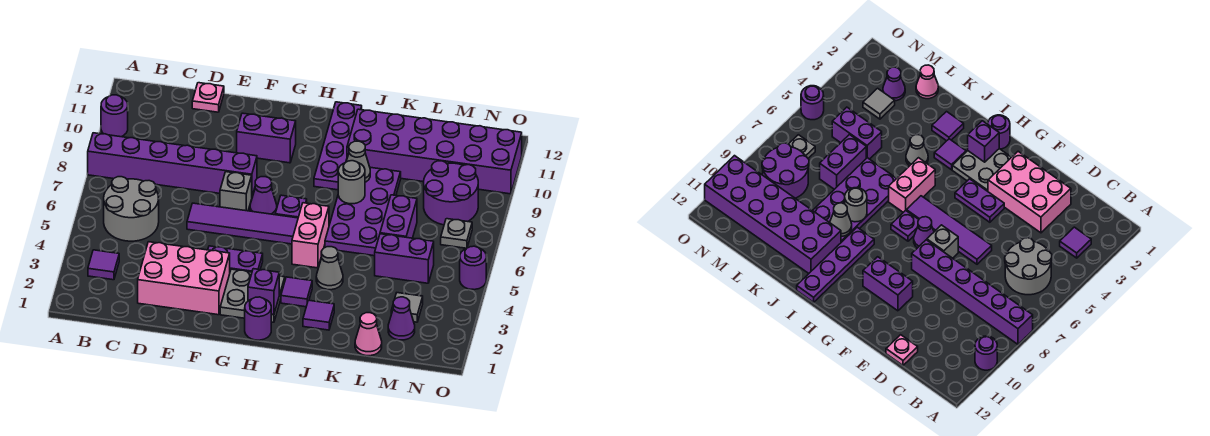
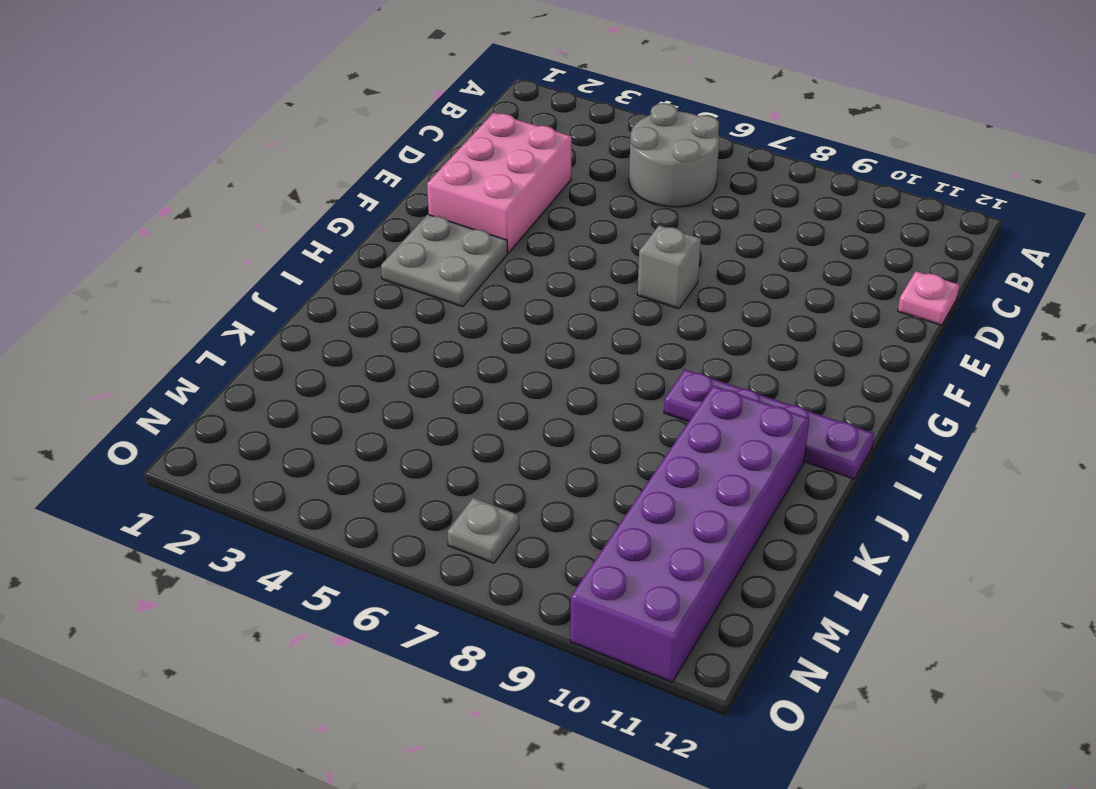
none -> purple brick A8:F8 level 1
none -> purple round brick A10 level 1
none -> purple tile B3 level 1
none -> purple tile E6:H6 level 1

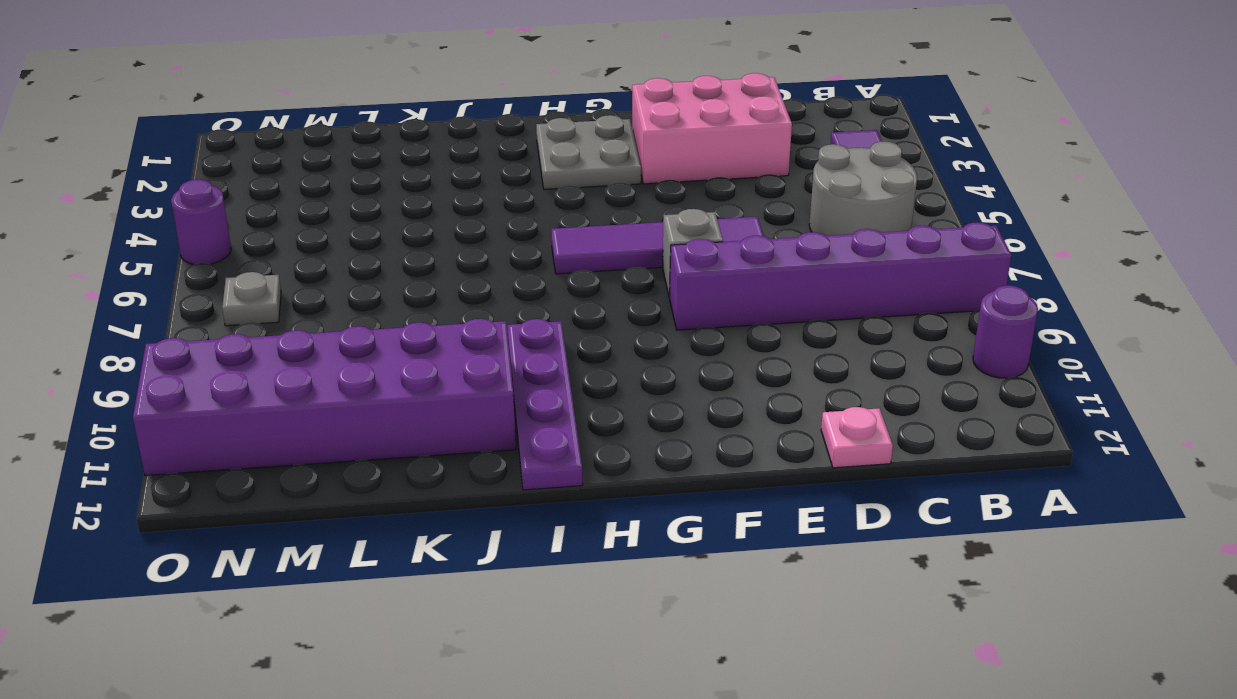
none -> purple plate F4:G4 level 1
none -> purple brick F10:G10 level 1
none -> purple cone G7 level 1
none -> purple round brick H1 level 1

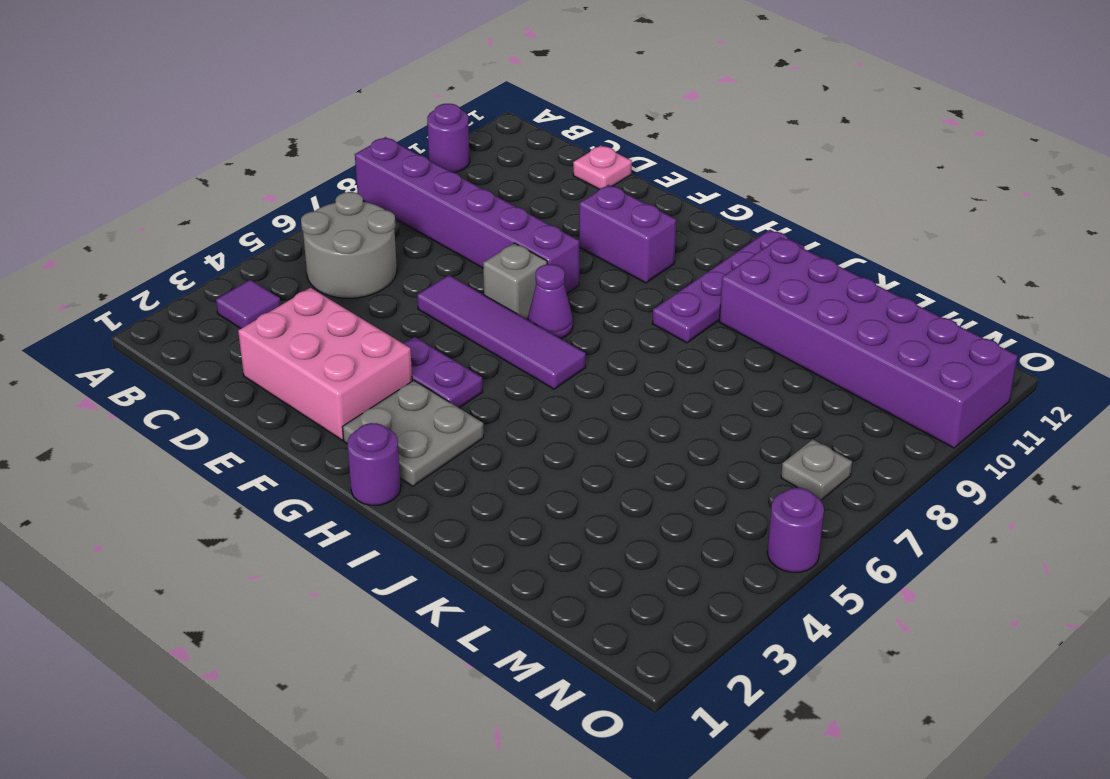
none -> purple plate H7 level 1
none -> purple tile I3 level 1
none -> pink brick I5:I6 level 1
none -> purple tile J2 level 1

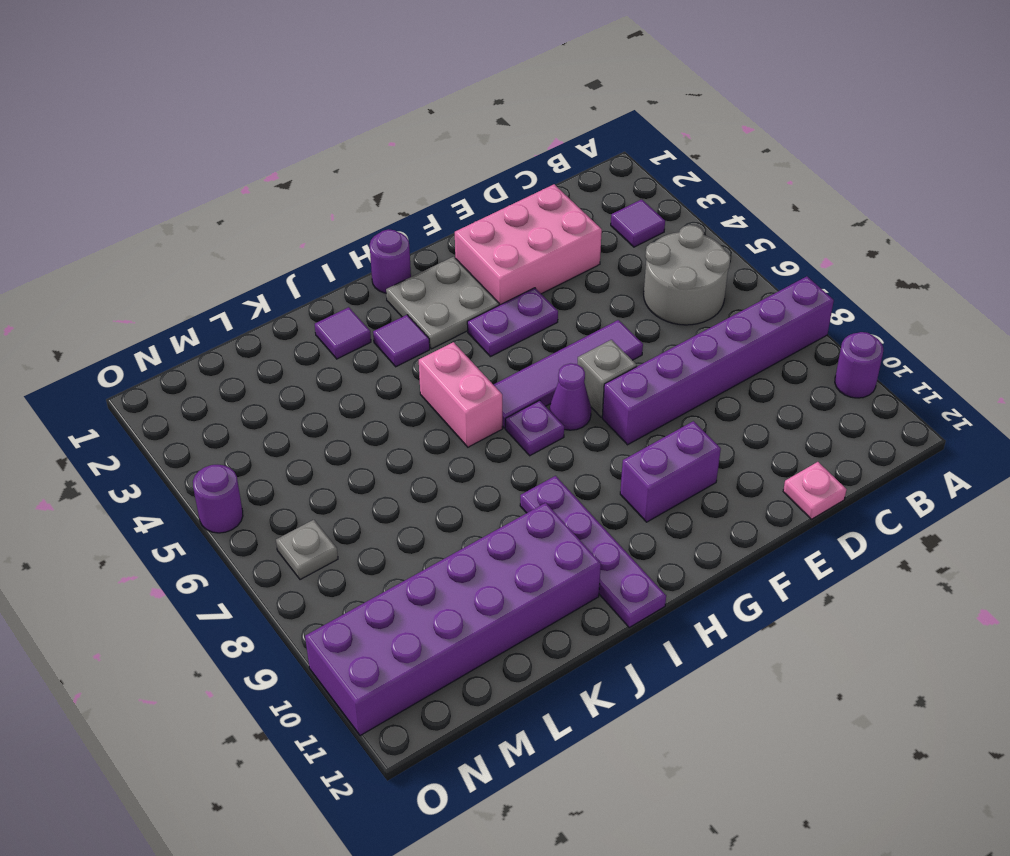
none -> grey cone J4 level 1
none -> purple plate J6:K9 level 1
none -> pink cone L1 level 1
none -> purple brick L5:M5 level 1

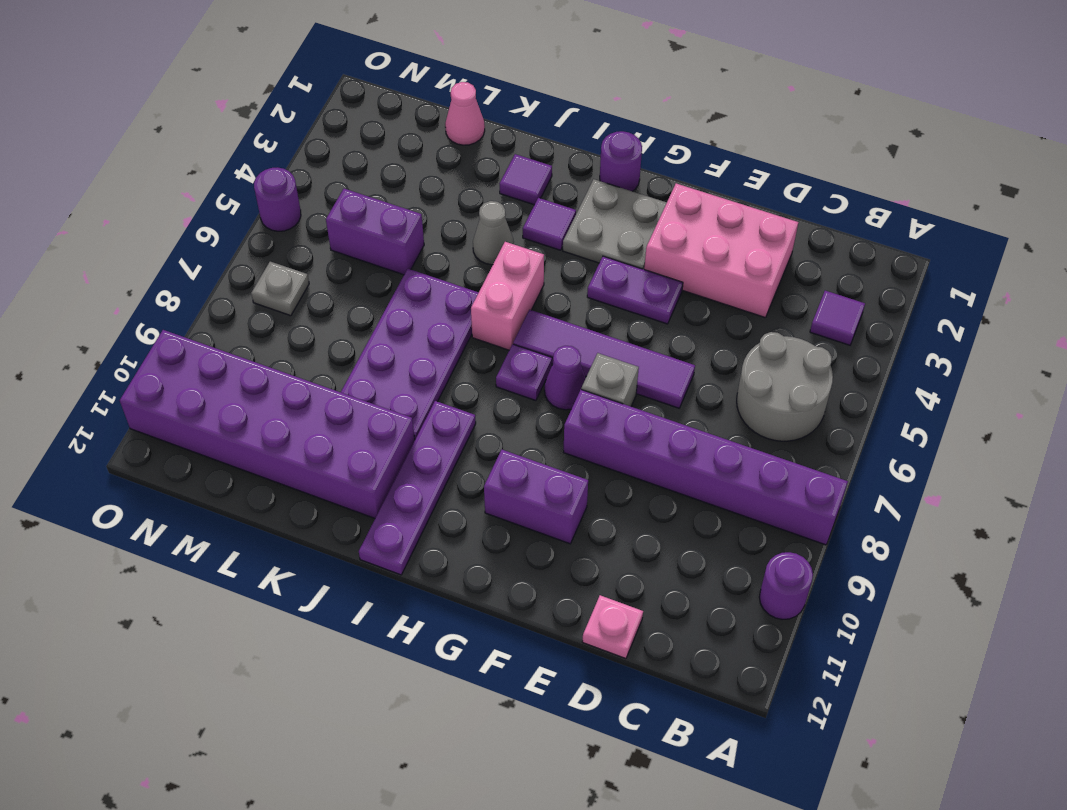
none -> purple brick L6:L7 level 1
none -> purple cone M2 level 1
none -> grey tile M3 level 1
none -> purple round brick M8:N9 level 1

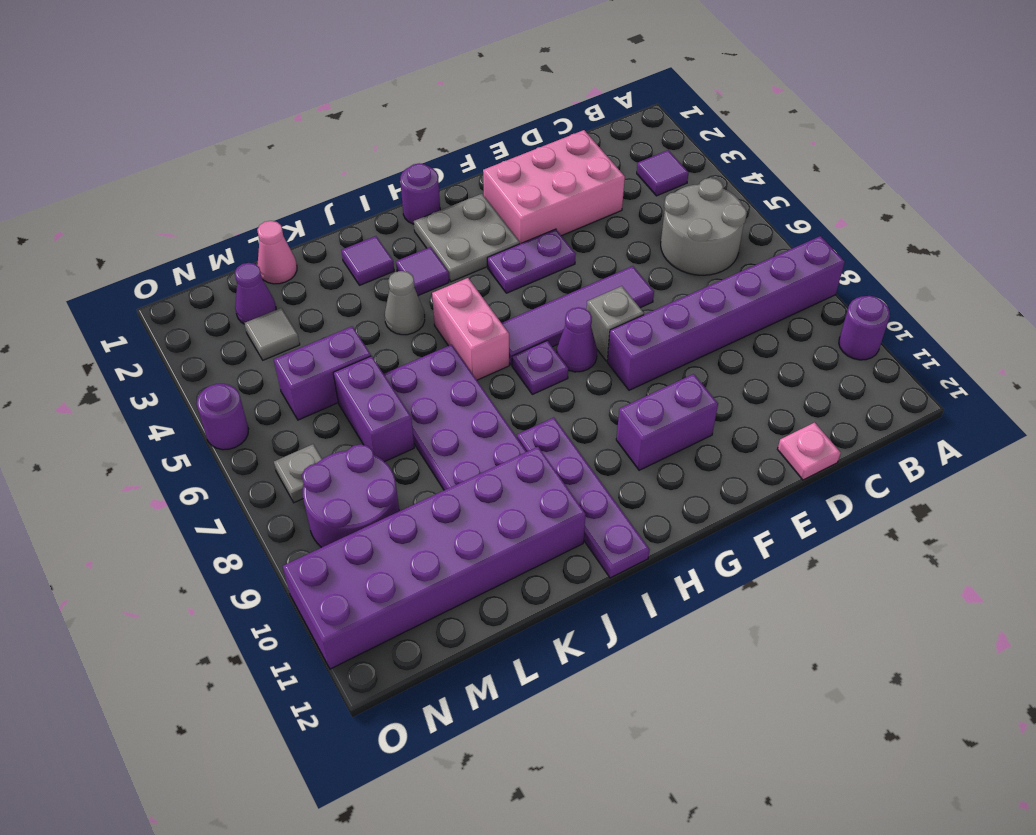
none -> purple brick H2 level 2
none -> grey round brick J8 level 2
none -> grey cone J9 level 2

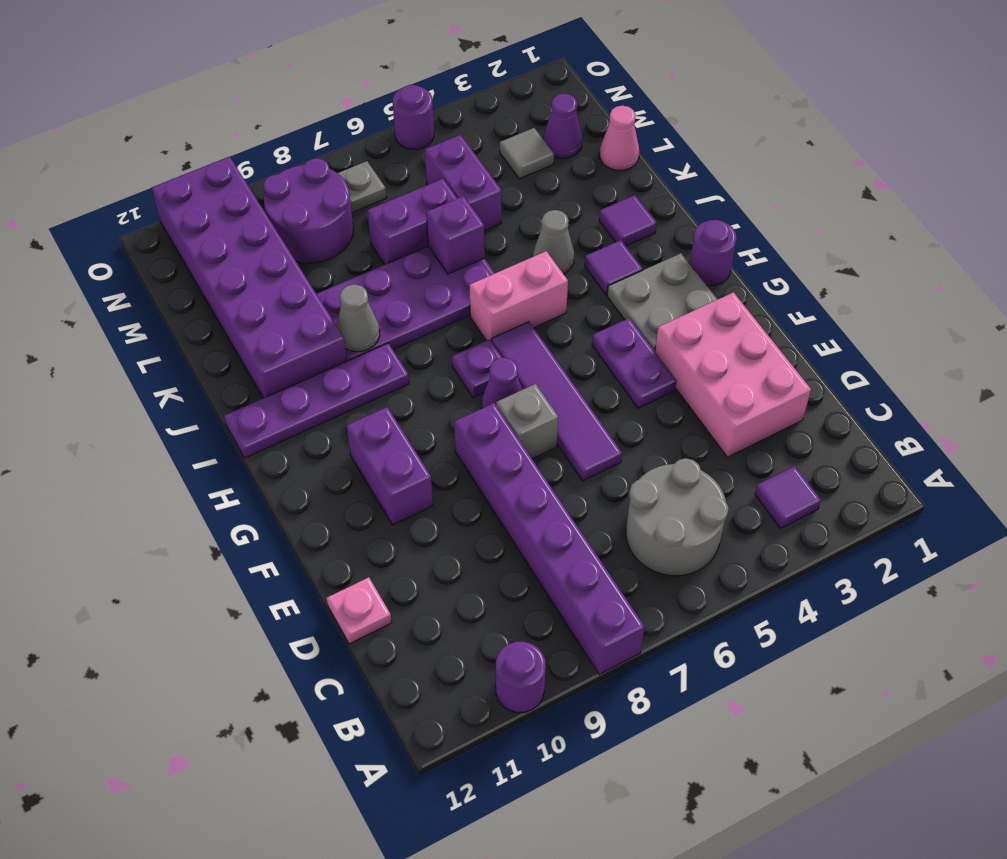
purple brick K6 level 2 -> purple brick H2 level 2
none -> grey round brick J8 level 2

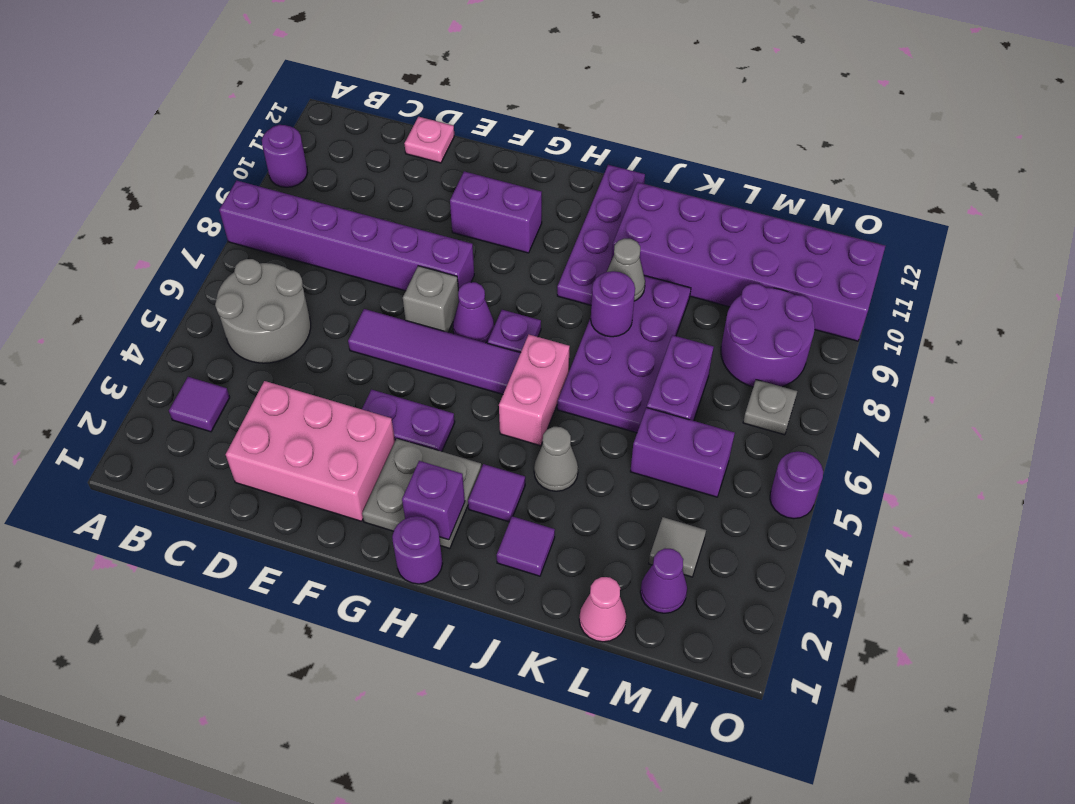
purple round brick J8 level 2 -> grey round brick J8 level 2

